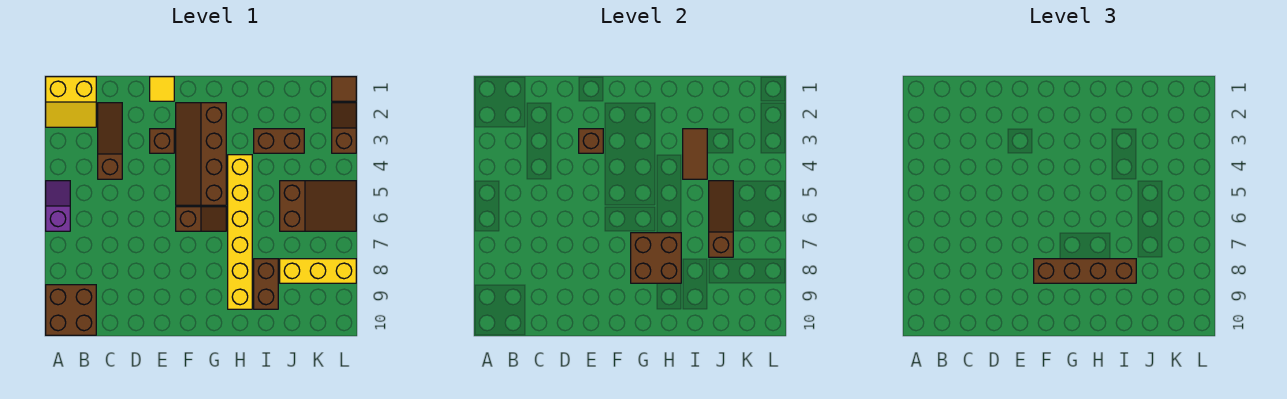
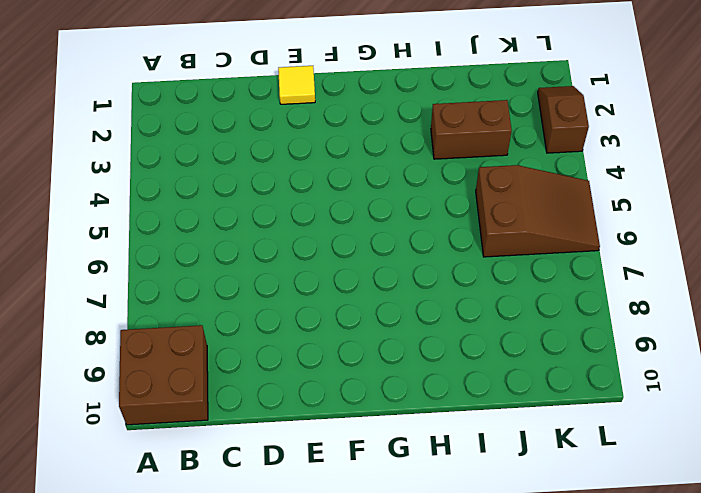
none -> yellow slope A1:B2 level 1 top 1
none -> purple slope A5:A6 level 1 top 6
none -> brown slope C2:C4 level 1 top 4

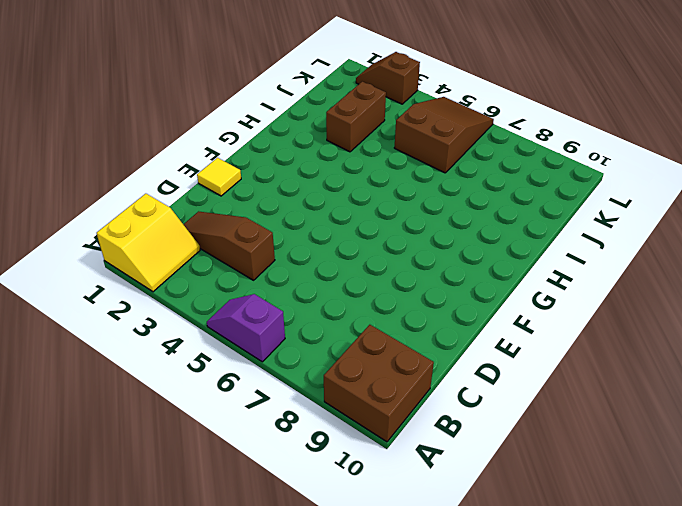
none -> brown brick E3 level 1
none -> brown slope F2:G5 level 1 top G
none -> brown slope F6:G6 level 1 top F

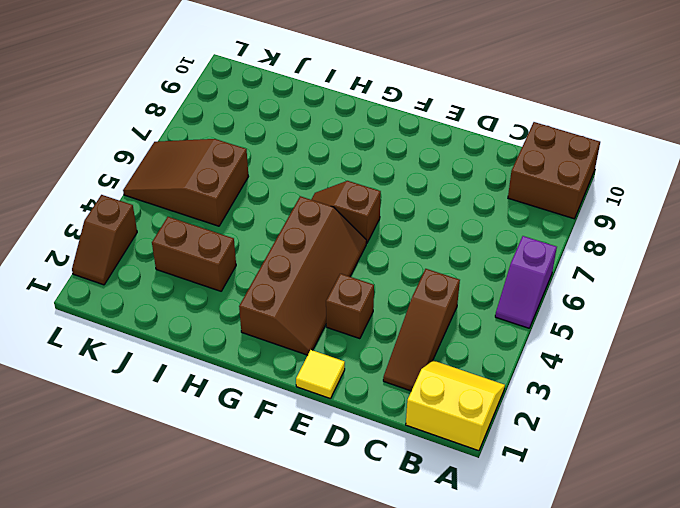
none -> yellow brick H4:H9 level 1
none -> brown brick I8:I9 level 1
none -> yellow brick J8:L8 level 1

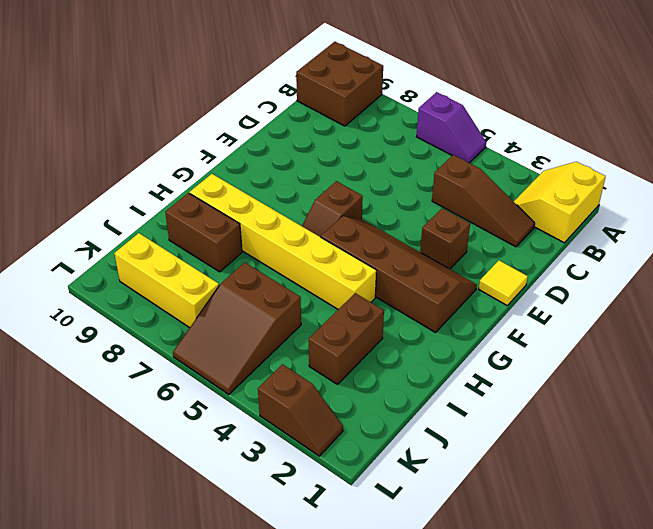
yellow brick K7:K9 level 1 -> yellow brick J8:L8 level 1
none -> brown tile L1 level 1
none -> brown brick E3 level 2
none -> brown brick G7:H8 level 2

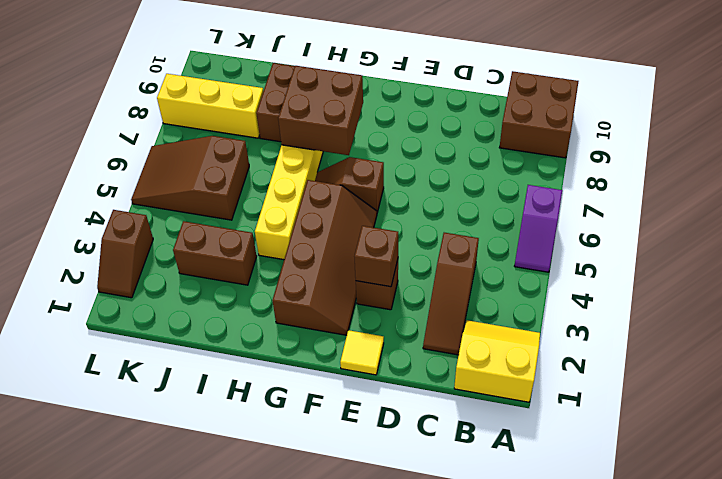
none -> brown tile L1 level 1
none -> brown tile I3:I4 level 2
none -> brown slope J5:J7 level 2 top 7

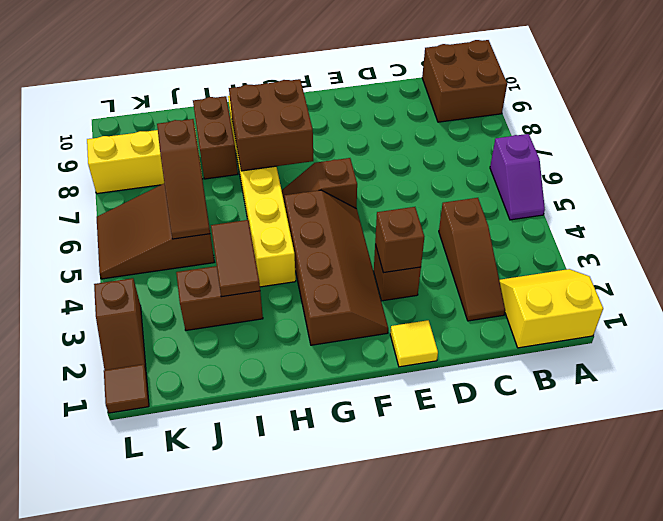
none -> brown brick F8:I8 level 3

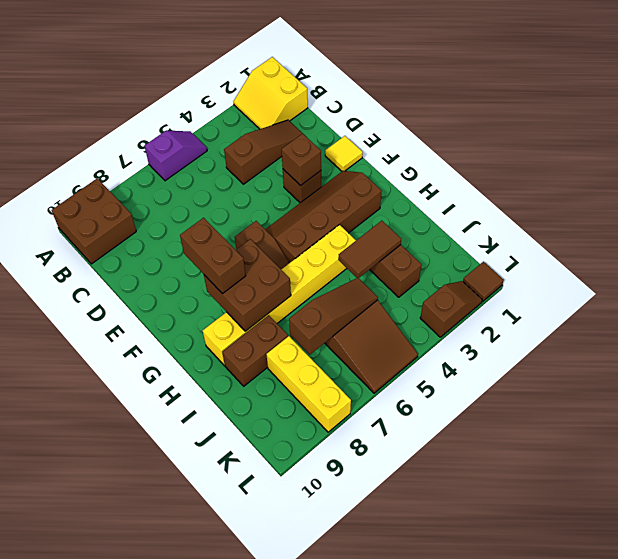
brown brick F8:G8 level 3 -> brown brick F8:I8 level 3

